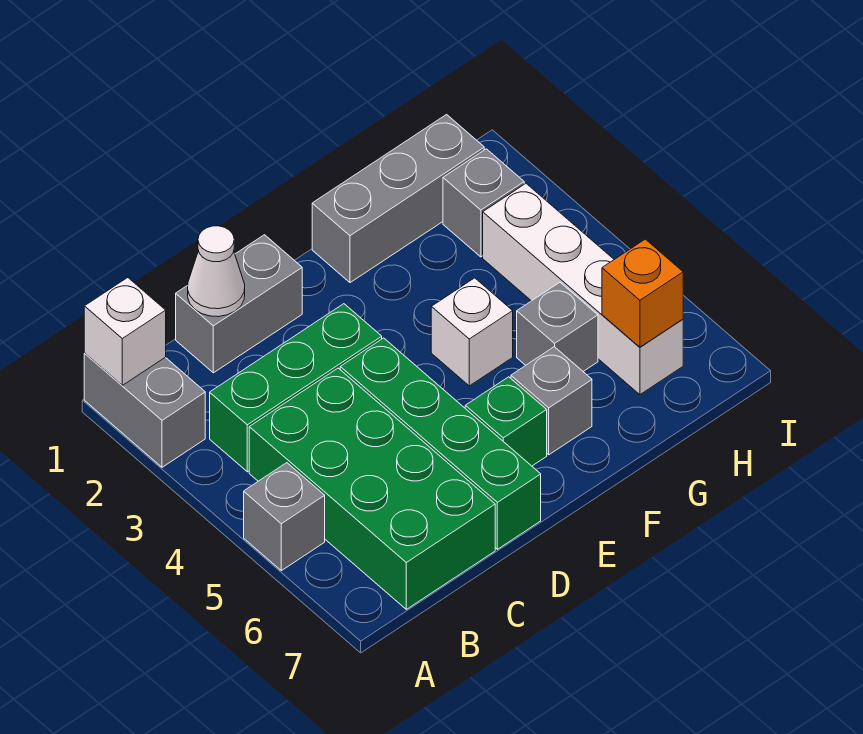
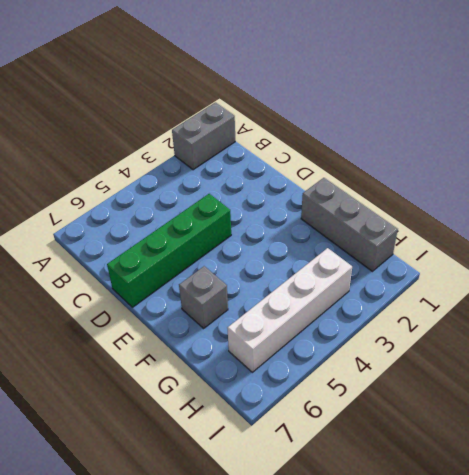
none -> grey brick A5 level 1
none -> green brick B3:D3 level 1
none -> green brick B4:C7 level 1

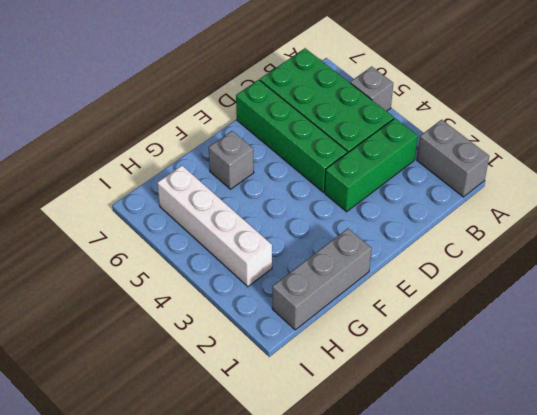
none -> grey brick C1:D1 level 1
none -> green brick E6 level 1
none -> white brick F4 level 1

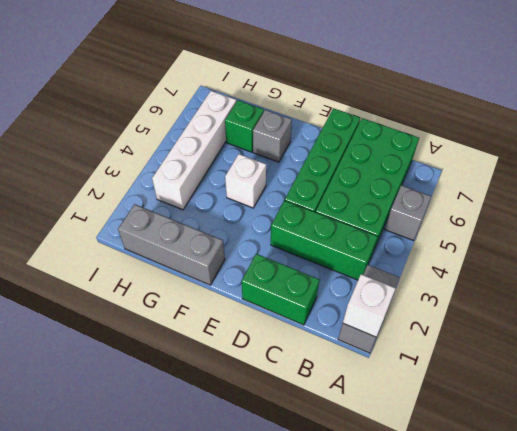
green brick C1:D1 level 1 -> grey brick C1:D1 level 1
green brick G6 level 1 -> green brick E6 level 1
none -> grey brick G5 level 1
none -> grey brick H2 level 1
none -> white cone C1 level 2

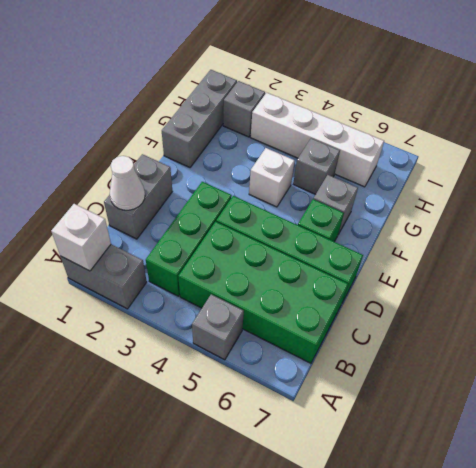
none -> orange brick H6 level 2

